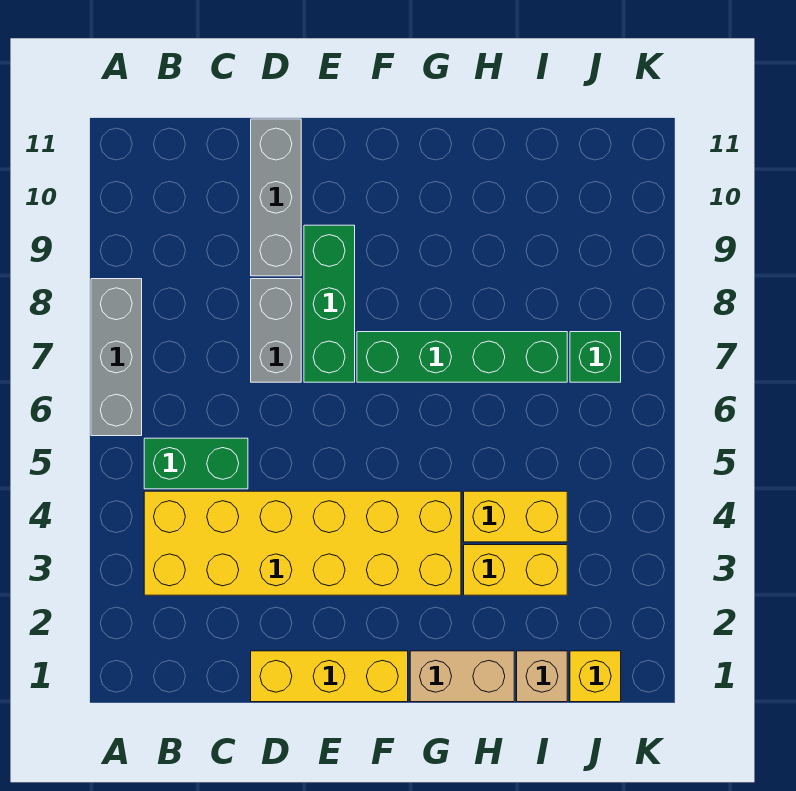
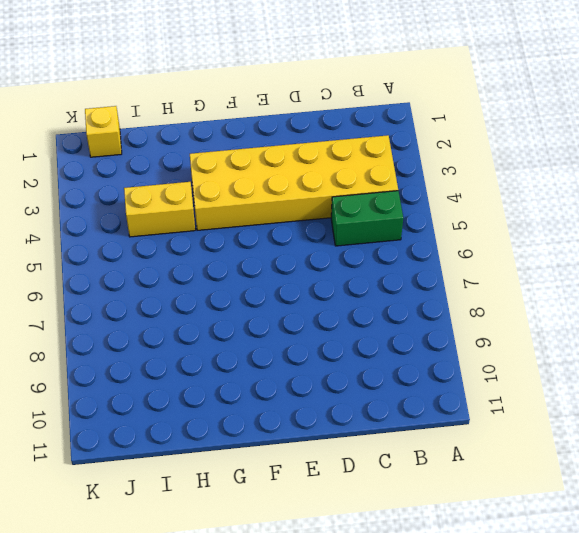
none -> grey brick A6:A8 level 1
none -> yellow brick D1:F1 level 1
none -> grey brick D7:D8 level 1

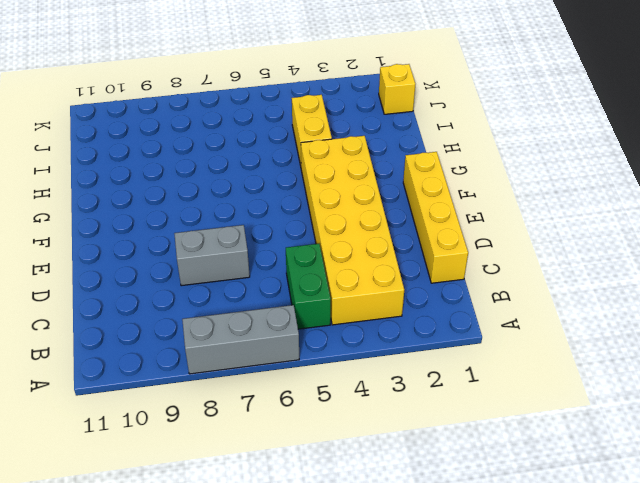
yellow brick C1:F1 level 1 -> yellow brick D1:F1 level 1
none -> grey brick D9:D11 level 1
none -> green brick E7:E9 level 1
none -> green brick F7:I7 level 1

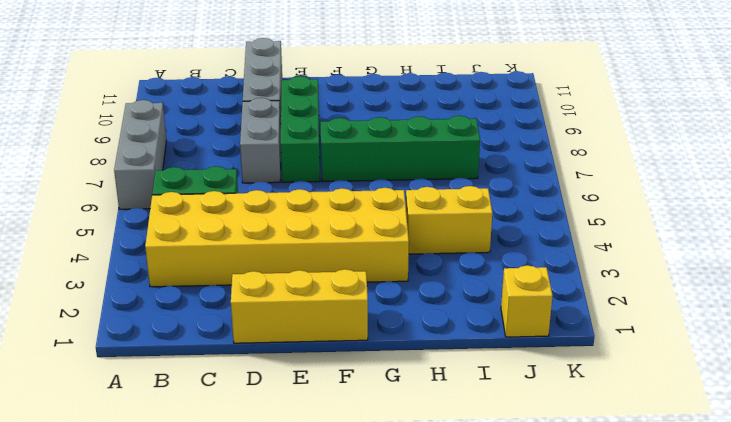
none -> tan brick G1:H1 level 1
none -> yellow brick H3:I3 level 1
none -> tan brick I1 level 1

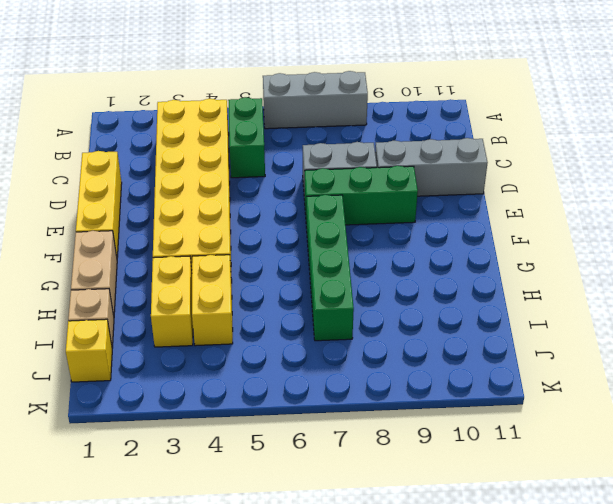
none -> green brick J7 level 1

